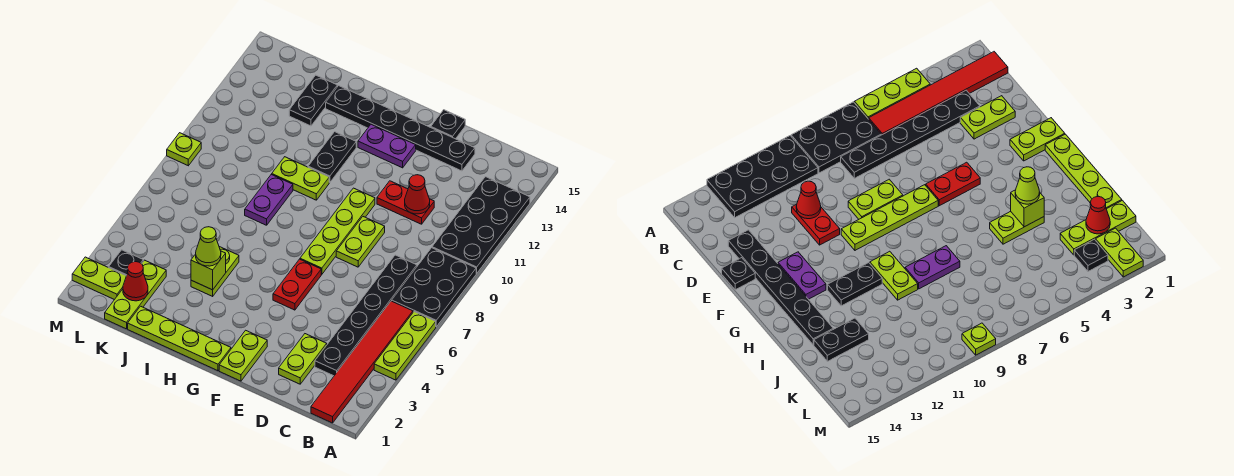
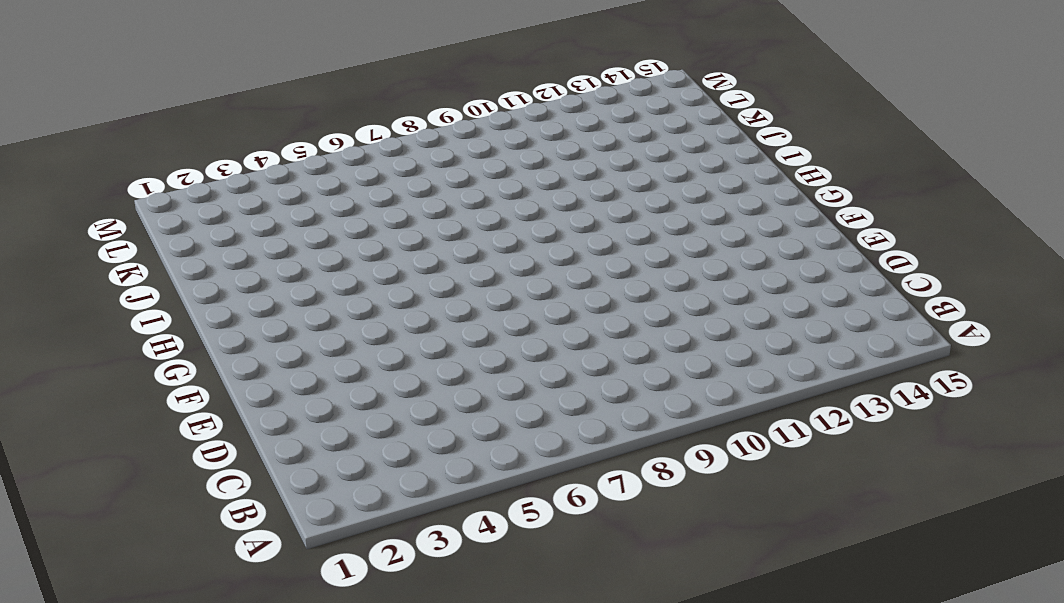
none -> lime plate A4:A6 level 1
none -> black plate A7:B9 level 1
none -> black plate A10:B13 level 1

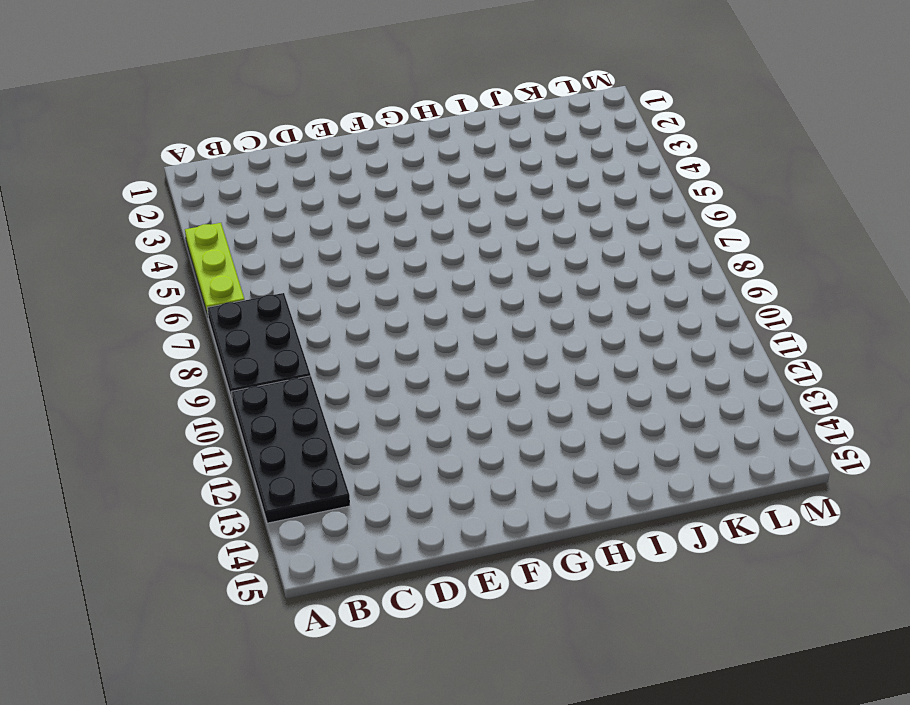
none -> red tile B1:B6 level 1
none -> black plate C3:C8 level 1
none -> lime plate D2:D3 level 1

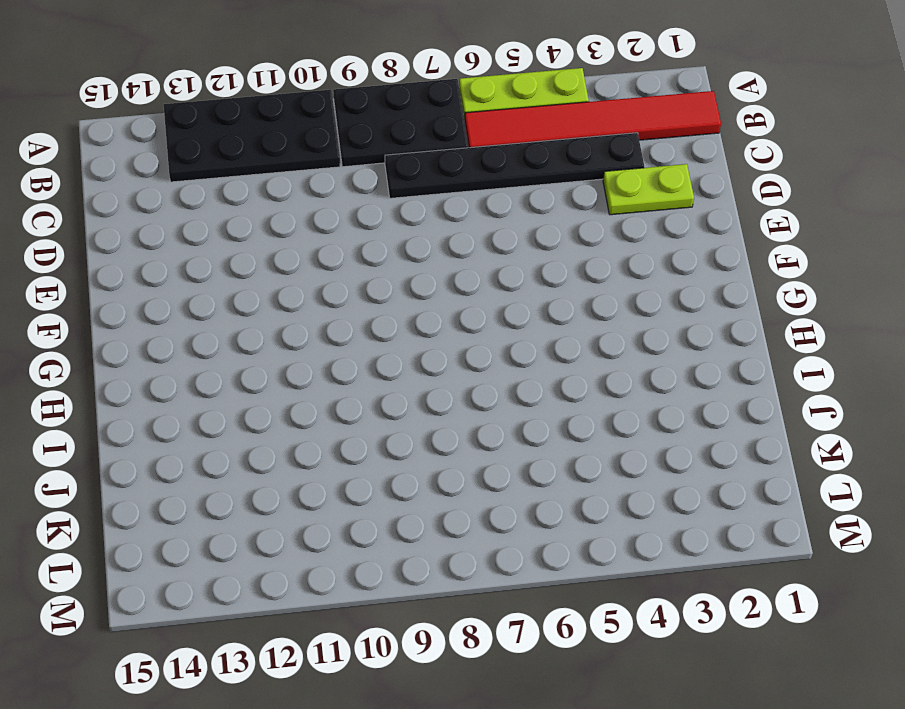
none -> red plate D11:E11 level 1
none -> black plate D14:I14 level 1
none -> lime plate E8:E9 level 1

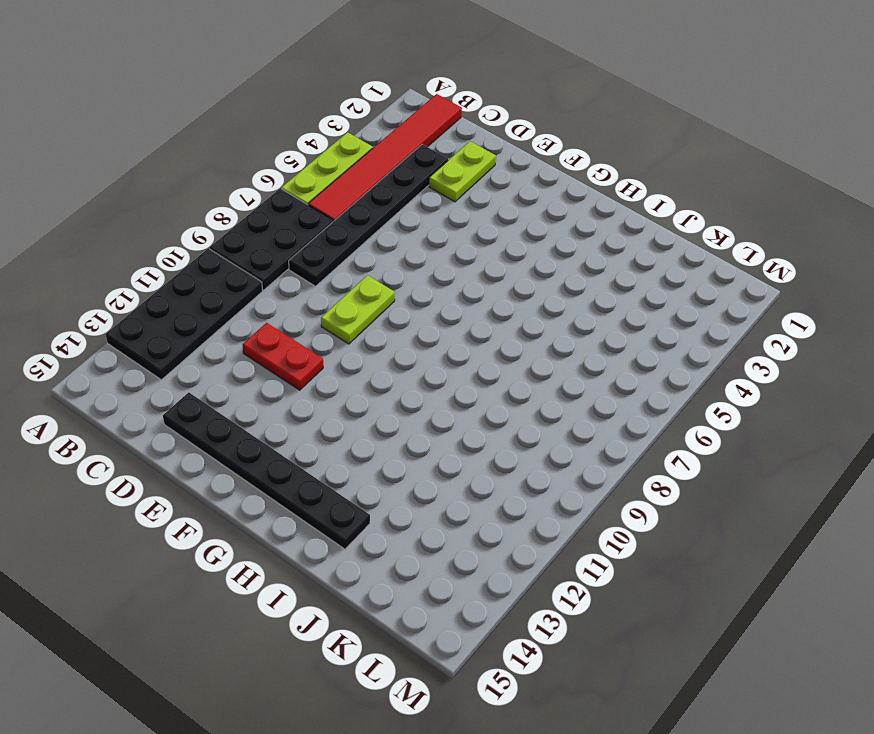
none -> black plate E15 level 1
none -> lime plate F1:F2 level 1
none -> red plate F5:F6 level 1

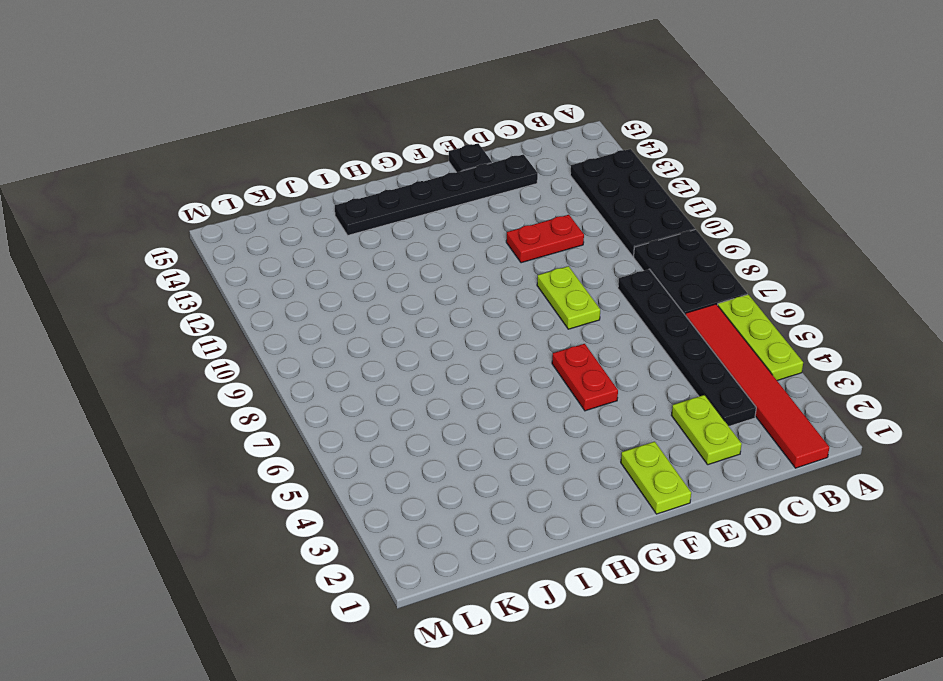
none -> lime plate F7:F10 level 1
none -> purple plate F13:G13 level 1
none -> lime plate G1:J1 level 1

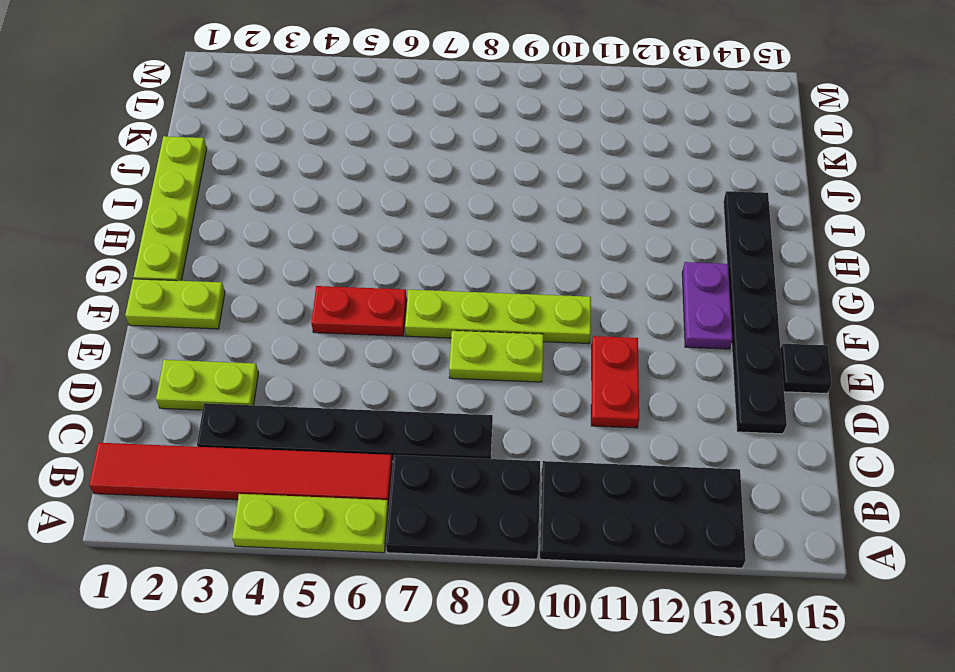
none -> lime plate H10:I10 level 1
none -> black plate H11:H12 level 1
none -> lime plate I4:I5 level 1

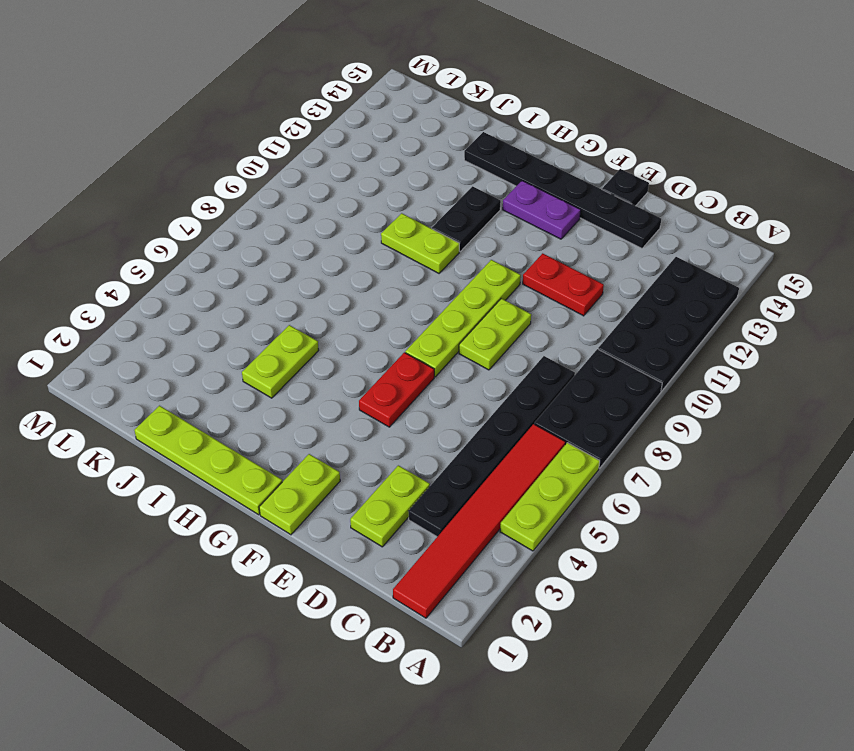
none -> purple plate I8:I9 level 1
none -> black plate J13:J14 level 1
none -> lime plate K1:K3 level 1

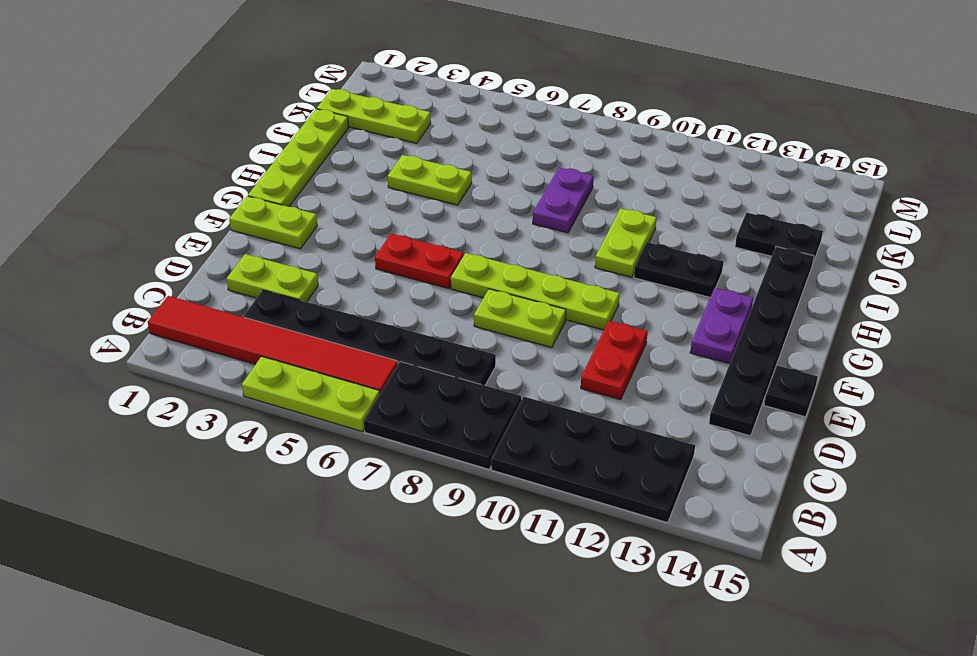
purple plate I8:J8 level 1 -> purple plate I8:I9 level 1
none -> lime plate L2:M2 level 1
none -> black plate L3 level 1
none -> lime plate M9 level 1

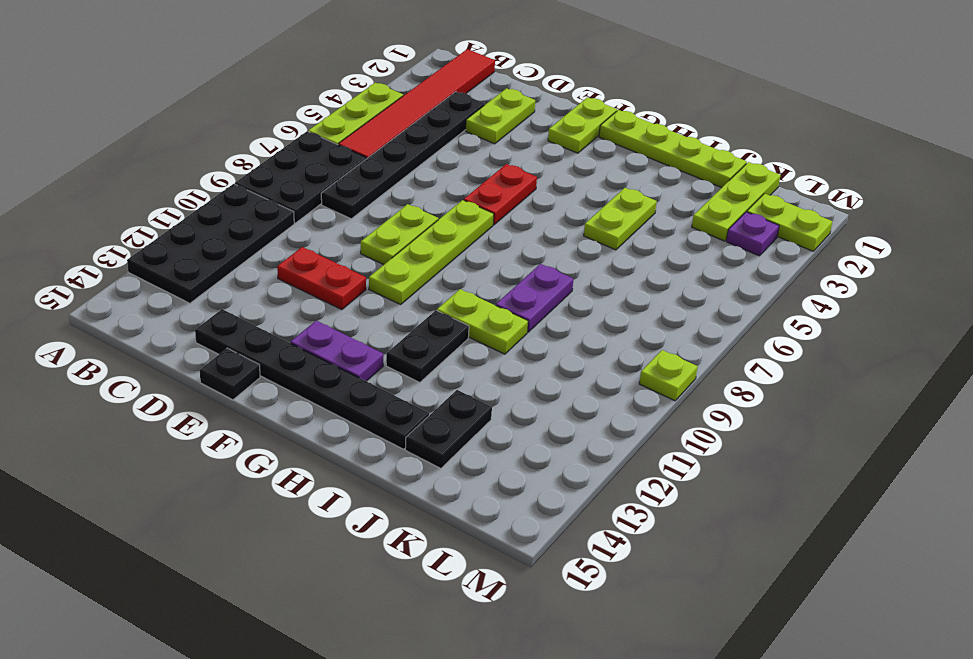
purple plate L3 level 1 -> black plate L3 level 1
none -> red cone D11 level 2
none -> lime brick I4 level 2
none -> red cone K2 level 2

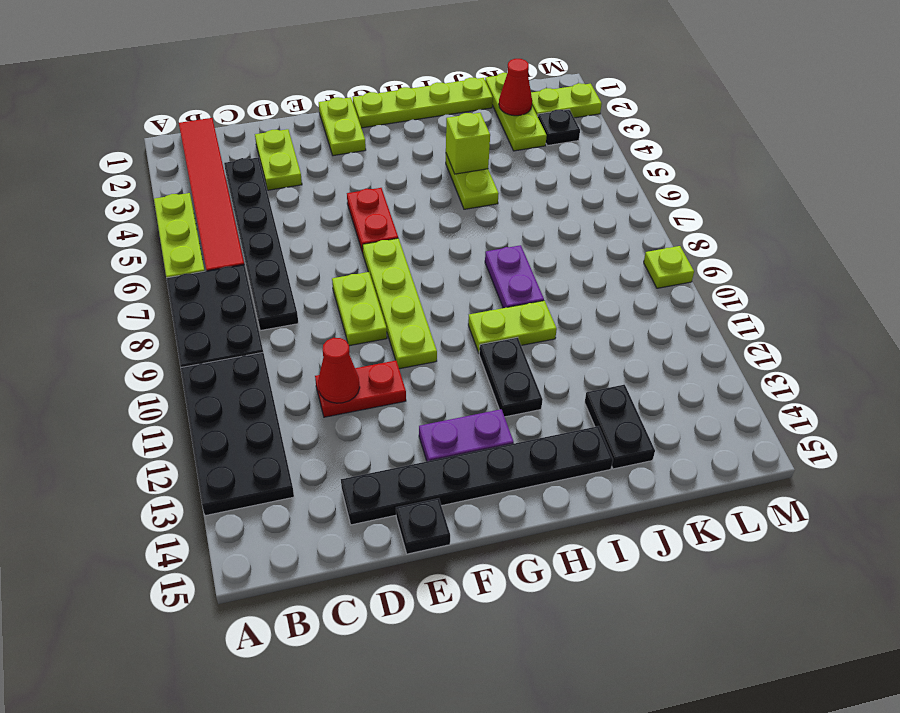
none -> lime cone I4 level 3

